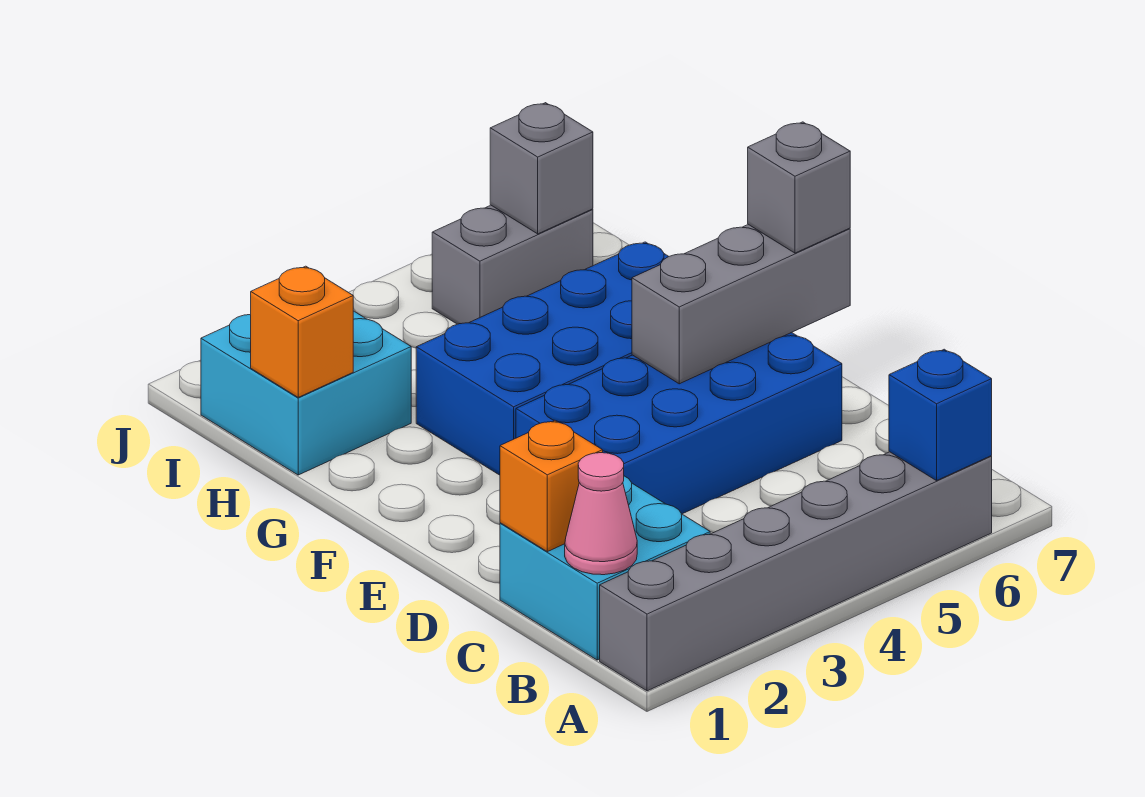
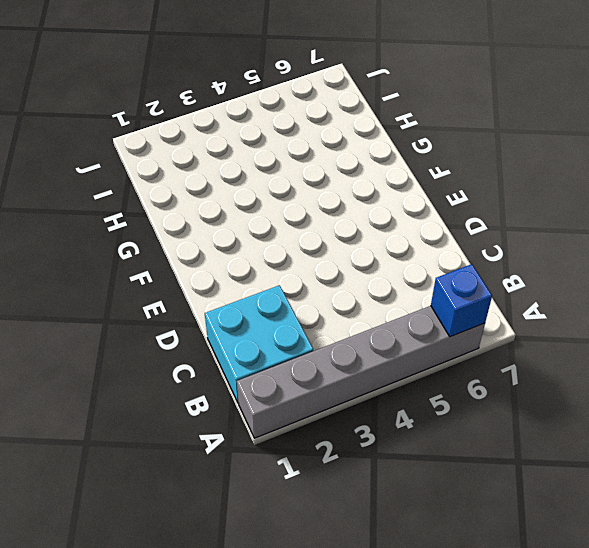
none -> blue brick D3:E6 level 1
none -> blue brick F3:G6 level 1
none -> cyan brick H1:I2 level 1

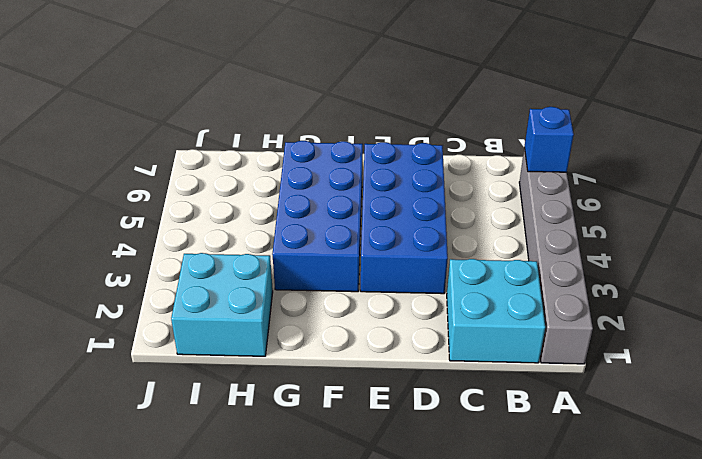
none -> grey brick I5:I6 level 1
none -> pink cone B1 level 2
none -> orange brick C1 level 2

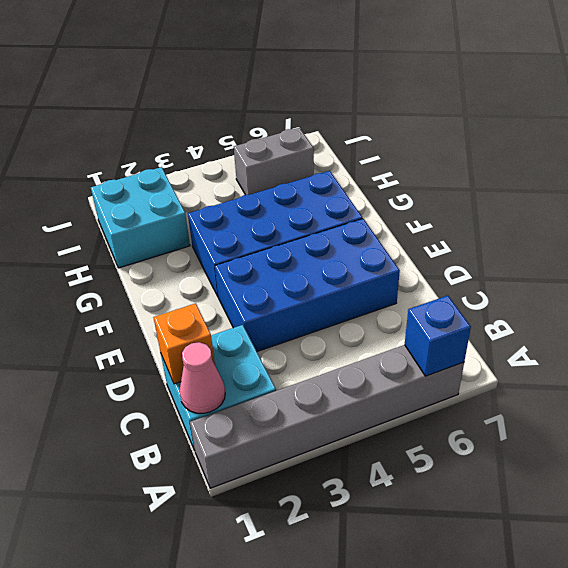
none -> grey brick E5:E7 level 2
none -> orange brick H1 level 2
none -> grey brick I6 level 2

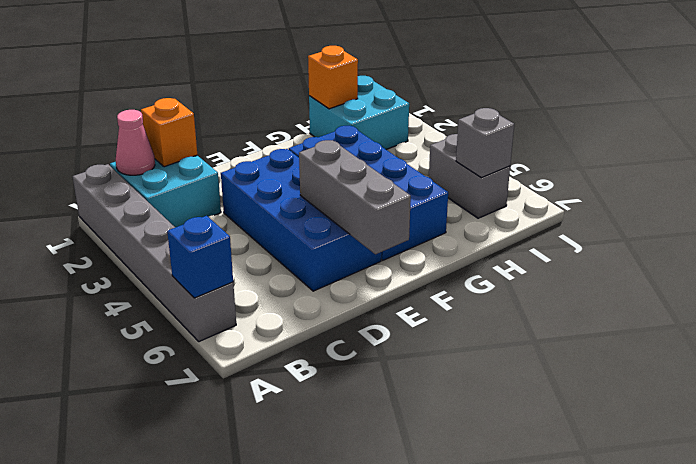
none -> grey brick E7 level 3

